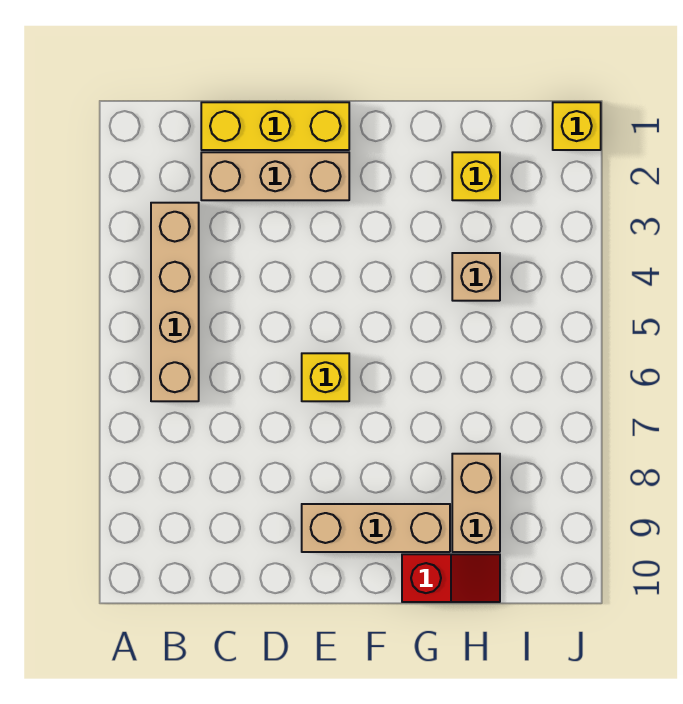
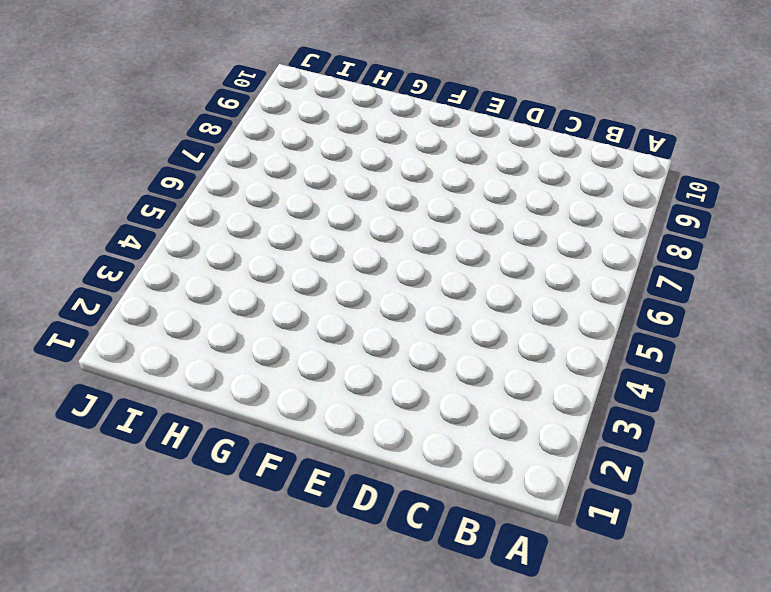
none -> tan brick B3:B6 level 1
none -> yellow brick C1:E1 level 1

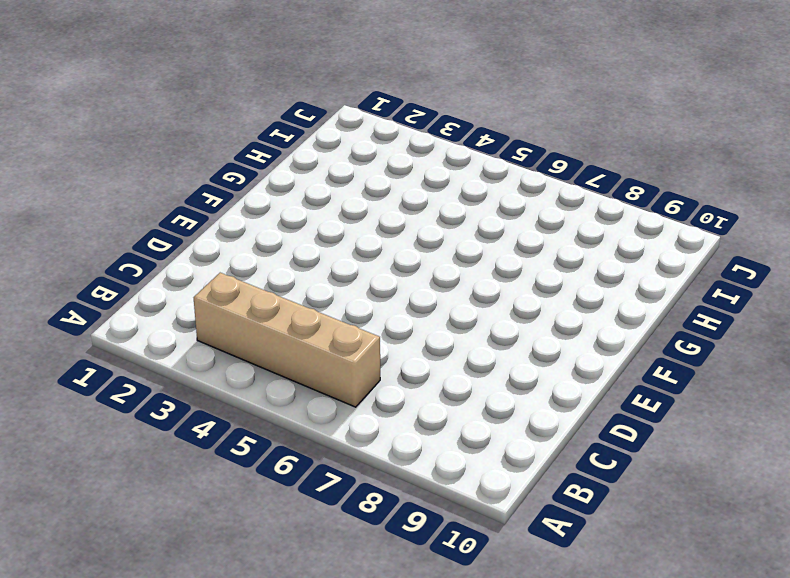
none -> yellow brick C1:E1 level 1
none -> tan brick C2:E2 level 1

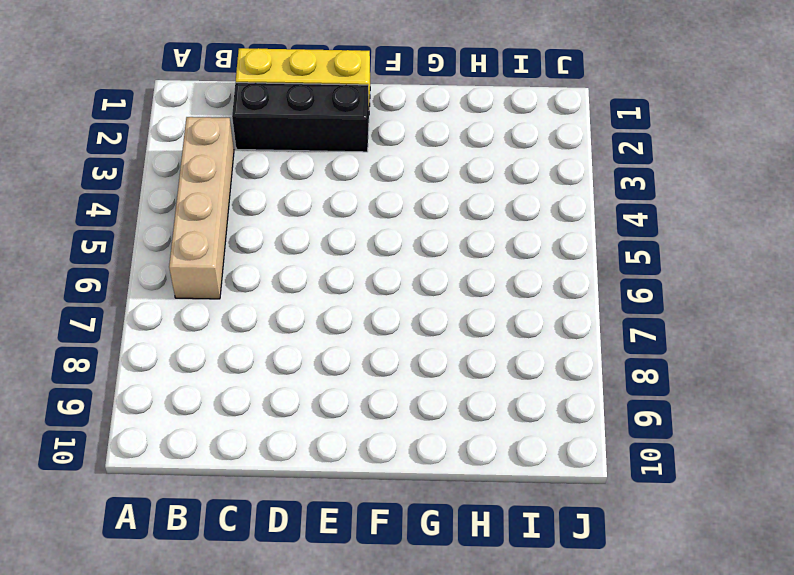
black brick C2:E2 level 1 -> tan brick C2:E2 level 1
none -> yellow brick E6 level 1
none -> tan brick E9:G9 level 1

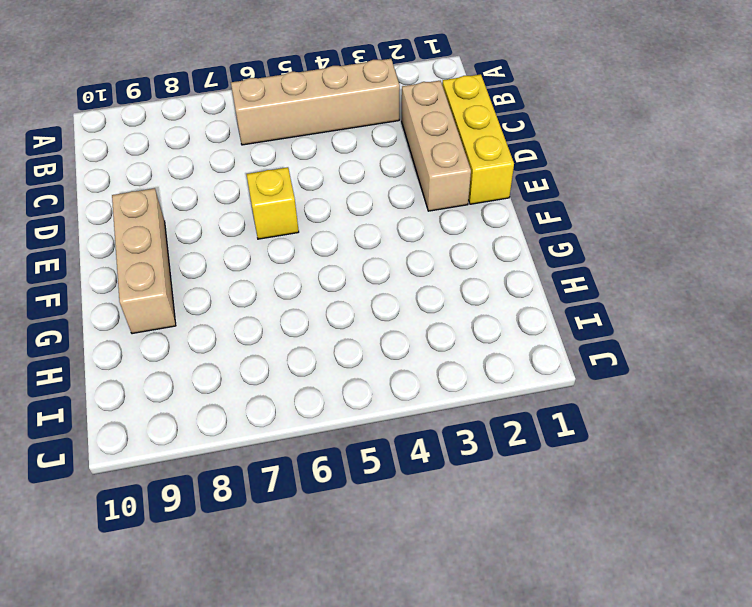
none -> red slope G10:H10 level 1 top G
none -> yellow brick H2 level 1

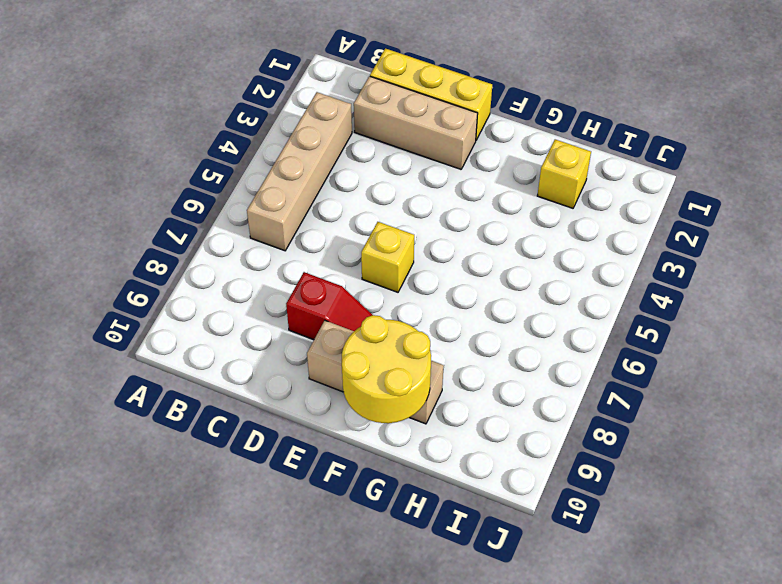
red slope D8:E8 level 1 top D -> red slope G10:H10 level 1 top G
yellow round brick F9:G10 level 2 -> none
none -> tan brick H4 level 1
none -> tan brick H8:H9 level 1

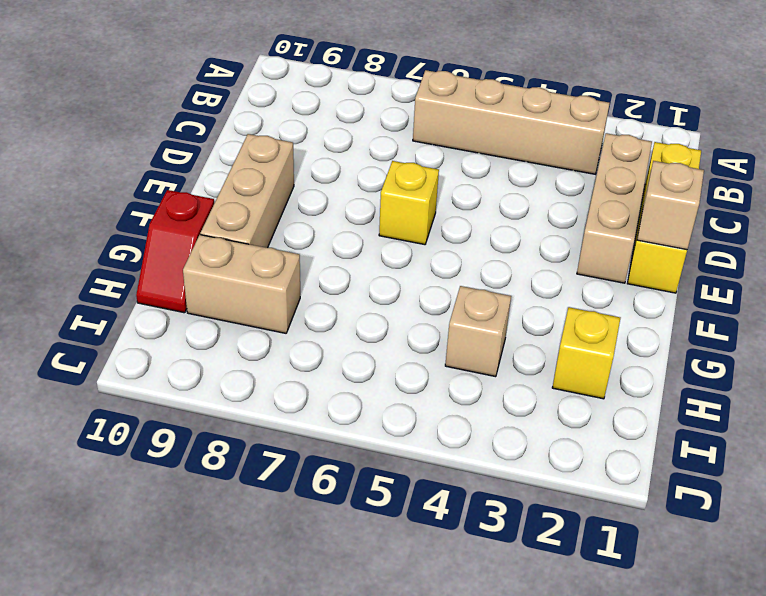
tan brick E1 level 2 -> none
none -> yellow brick J1 level 1

